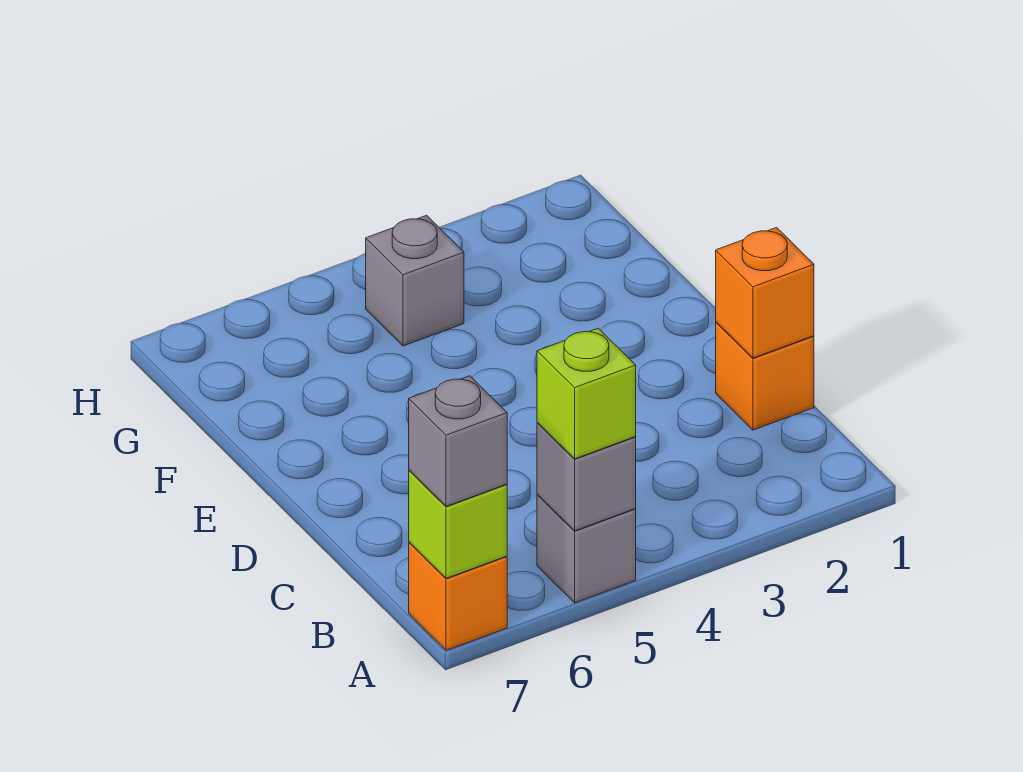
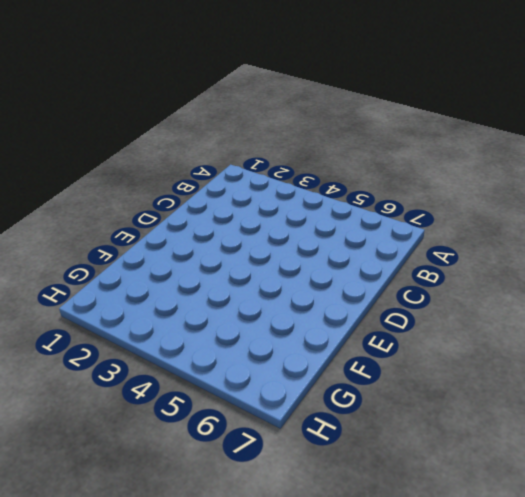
none -> grey brick A5 level 1
none -> orange brick A7 level 1

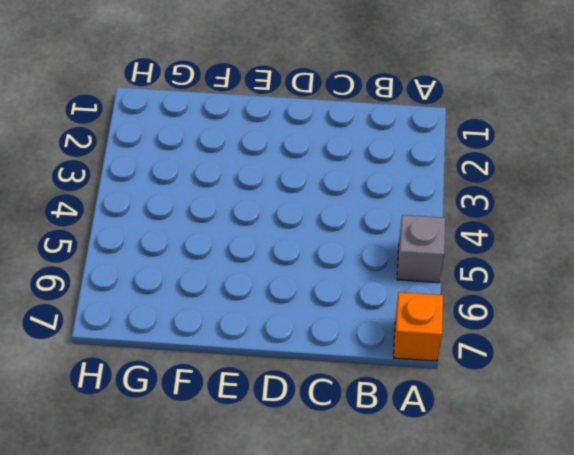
none -> orange brick C1 level 1
none -> grey brick G4 level 1

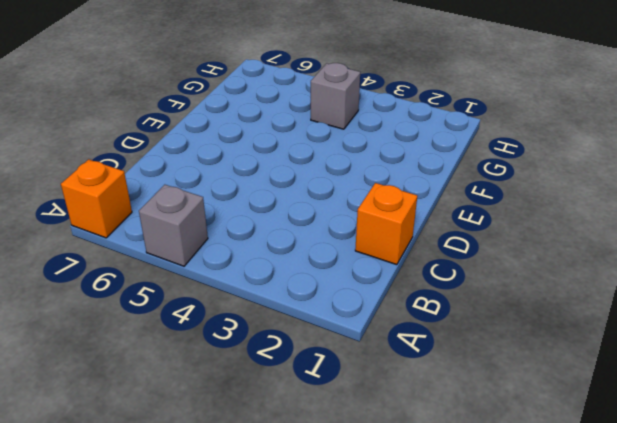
none -> grey brick A5 level 2
none -> lime brick A7 level 2

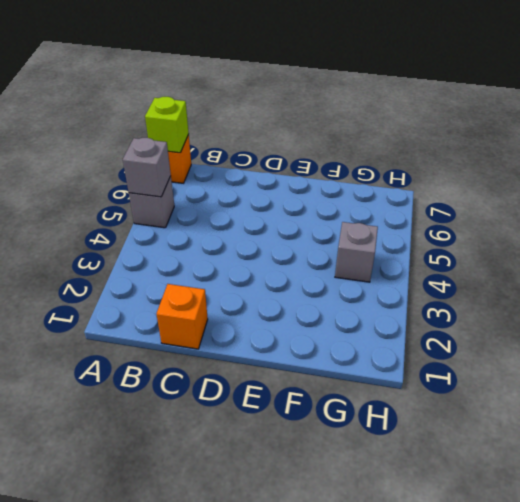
none -> orange brick C1 level 2
none -> lime brick A5 level 3

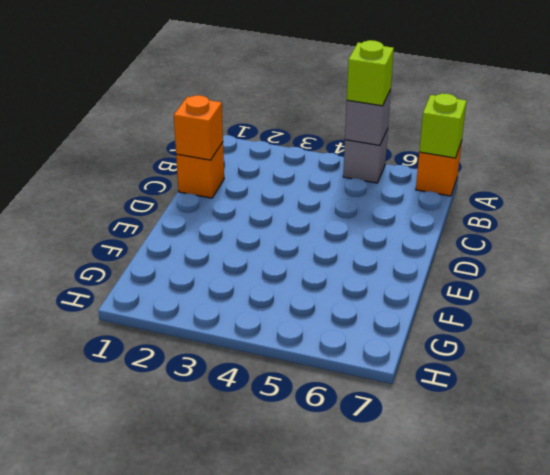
none -> grey brick G4 level 1
none -> grey brick A7 level 3

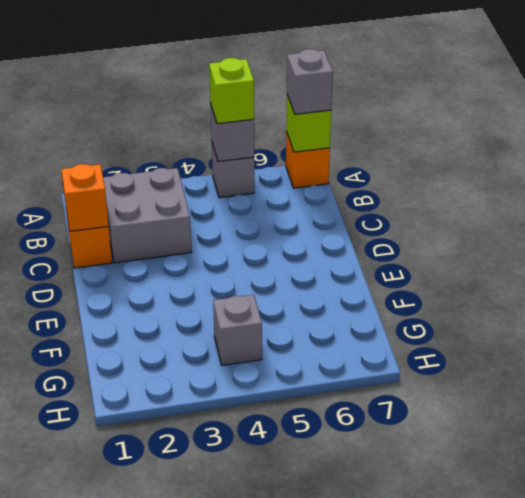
grey brick B2:C3 level 1 -> none

